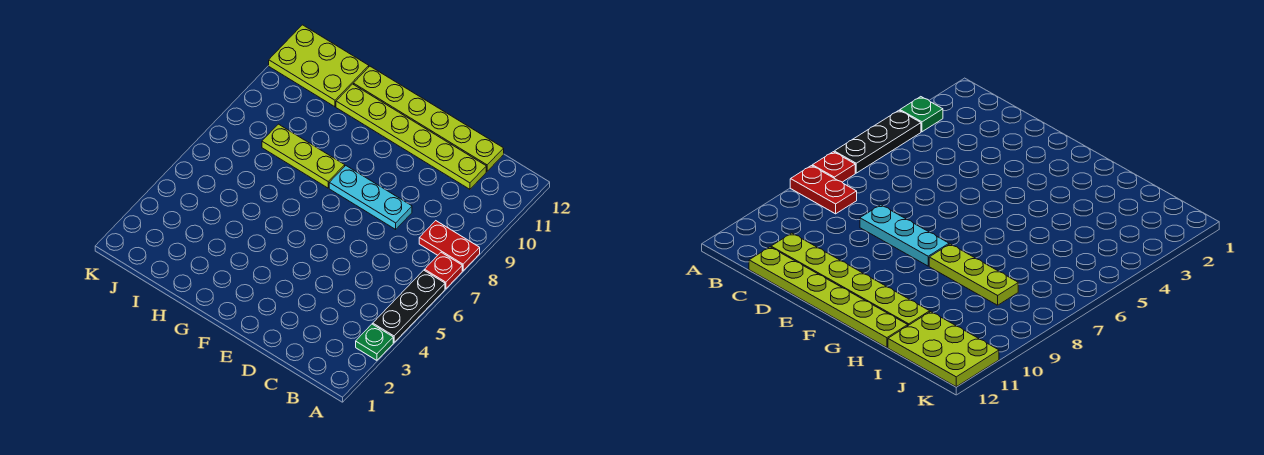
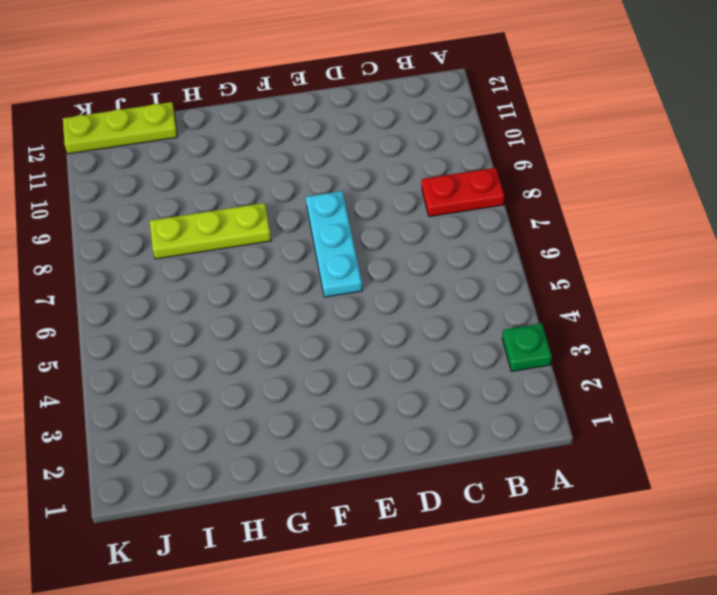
cyan plate E6:E8 level 1 -> cyan plate D8:F8 level 1
lime plate I12:K12 level 1 -> lime plate I11:K12 level 1
none -> black plate A4:A6 level 1
none -> red plate A7 level 1

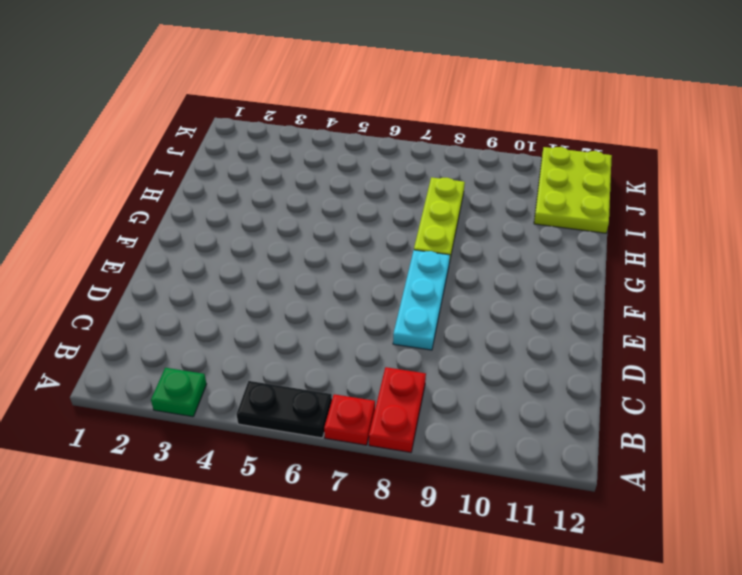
black plate A5:A6 level 1 -> black plate A4:A6 level 1
none -> lime plate C11:H11 level 1
none -> lime plate C12:H12 level 1

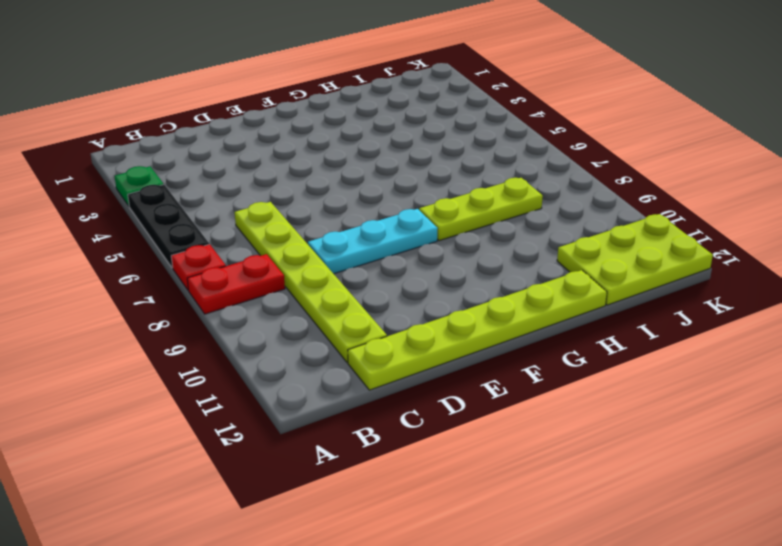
lime plate C6:C11 level 1 -> lime plate C11:H11 level 1

